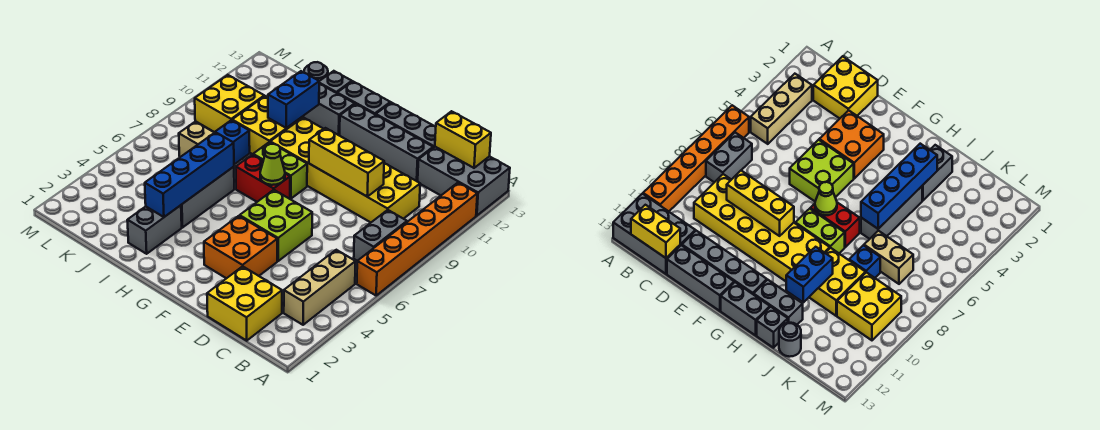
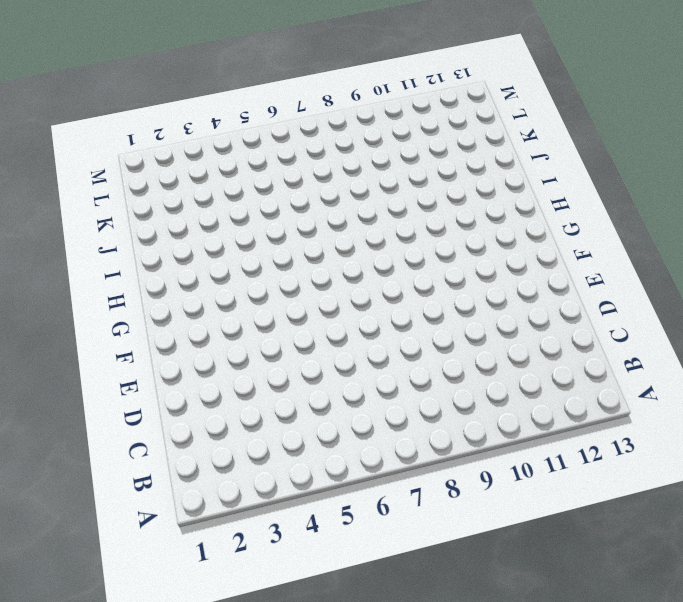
none -> orange brick A6:A11 level 1
none -> grey brick A12:C13 level 1
none -> tan brick B3:B5 level 1

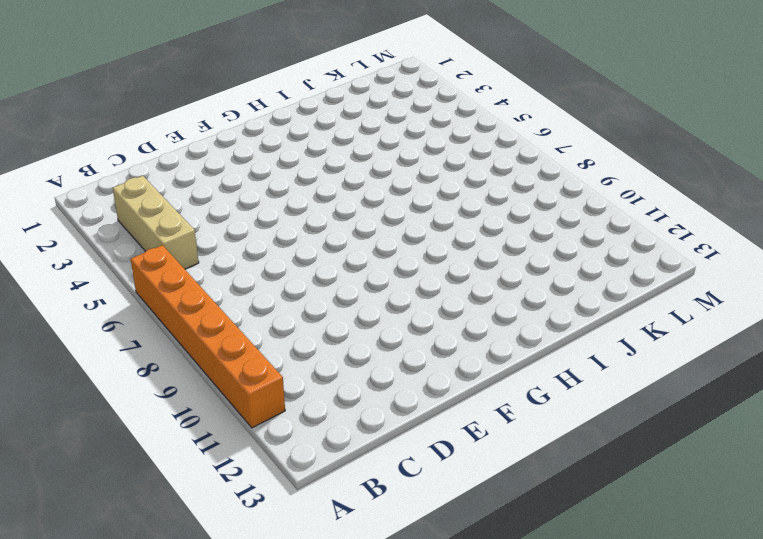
none -> grey brick A12:C13 level 1
none -> grey brick B7:B8 level 1
none -> yellow brick C1:D2 level 1

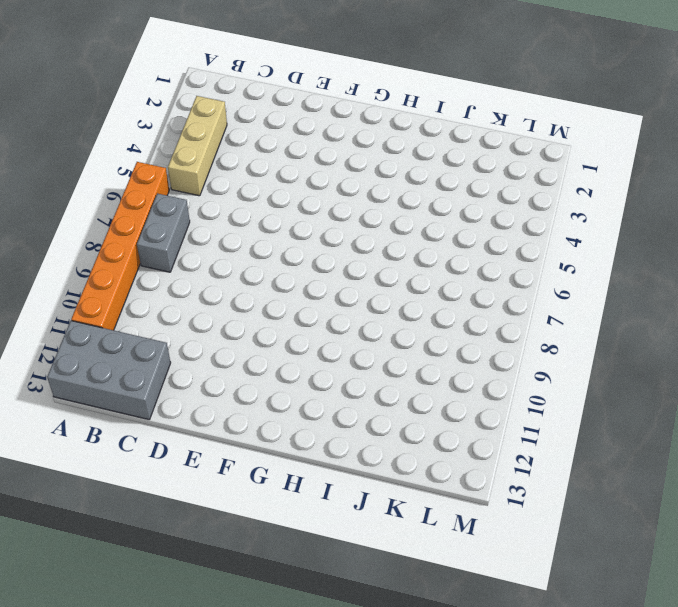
none -> yellow brick C1:D2 level 1
none -> yellow brick C9:H10 level 1
none -> grey brick D12:G12 level 1

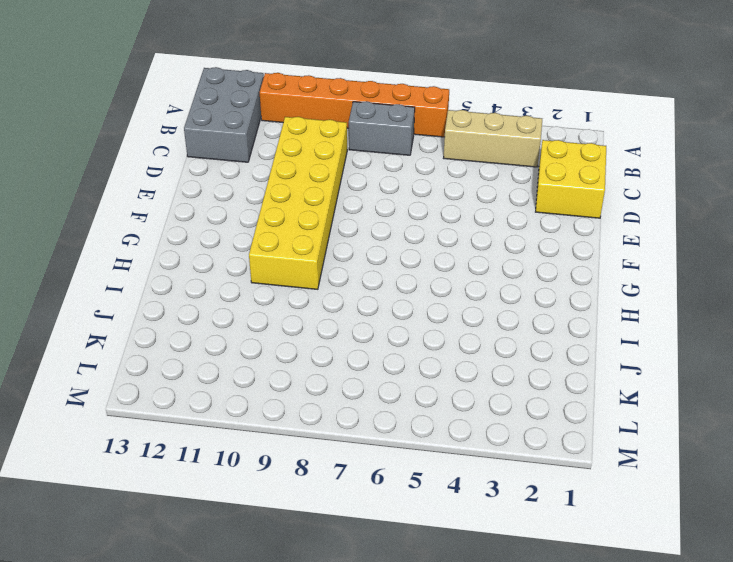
none -> grey brick D12:G12 level 1
none -> grey brick D13:F13 level 1
none -> orange brick E3:F4 level 1

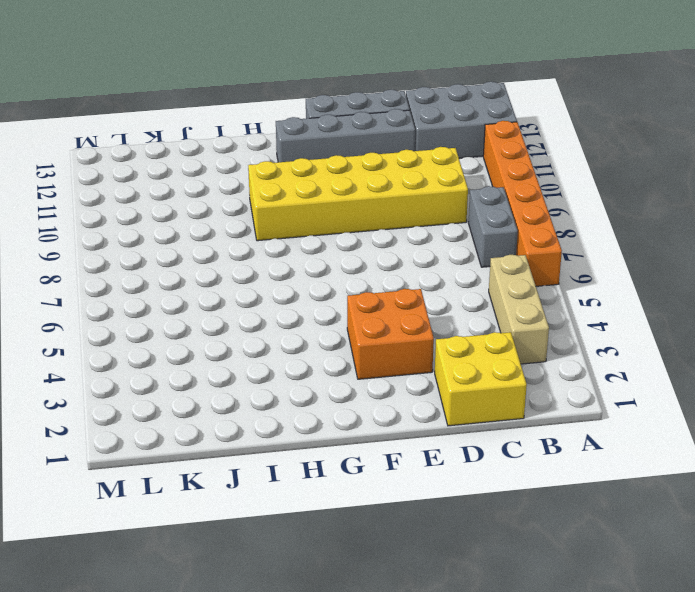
none -> lime brick E5:F6 level 1
none -> red brick G7:H7 level 1
none -> lime brick G8:H8 level 1

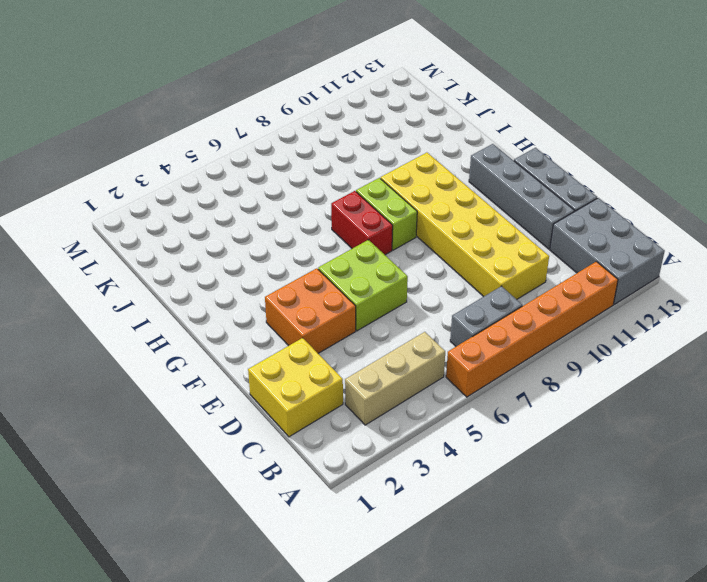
none -> grey brick G13:H13 level 1
none -> grey brick H12:I12 level 1
none -> grey brick I2:I3 level 1

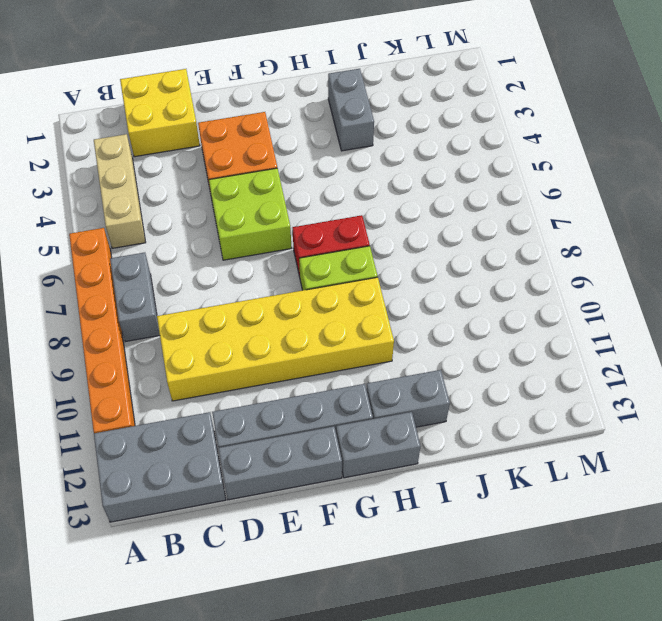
none -> grey brick I4:I6 level 1
none -> yellow brick I9:J10 level 1
none -> grey brick I13 level 1

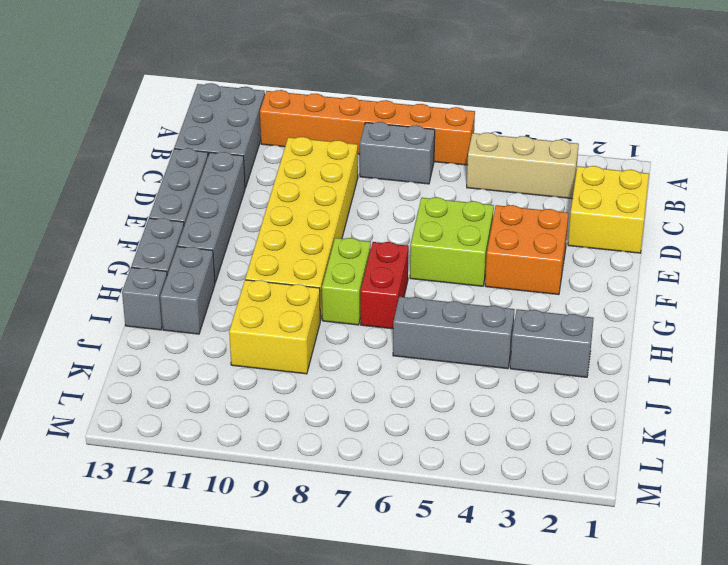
none -> tan brick J7:K7 level 1
none -> blue brick J8 level 1
none -> grey round brick J13 level 1

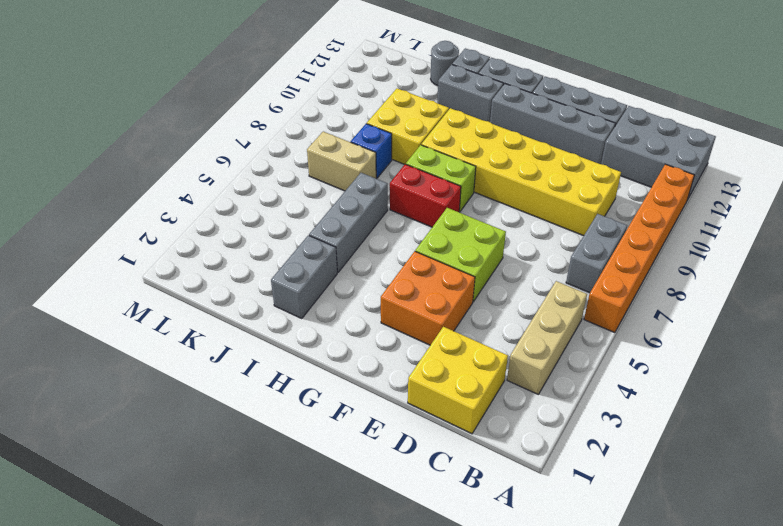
none -> yellow brick K9:L10 level 1
none -> yellow brick B13:C13 level 2
none -> yellow brick D9:F9 level 2

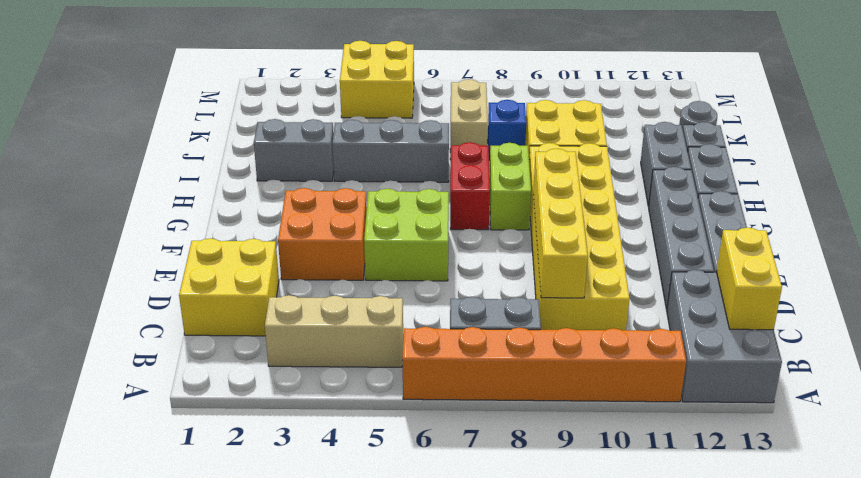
yellow brick C9:F9 level 2 -> yellow brick D9:F9 level 2
yellow brick L4:M5 level 1 -> yellow brick K9:L10 level 1
none -> lime cone G7 level 2
none -> blue brick I3:I6 level 2
none -> blue brick I10:I11 level 2

